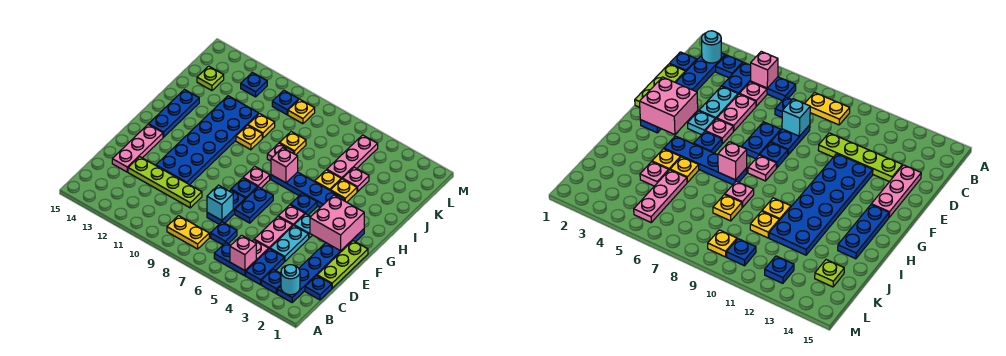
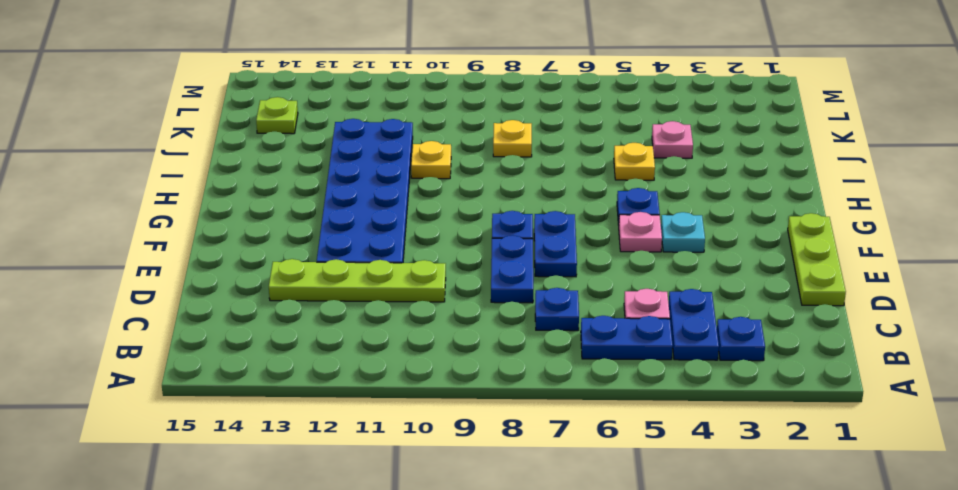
none -> blue plate B2:G2 level 1
none -> yellow plate B8:B9 level 1
none -> blue plate C1 level 1
none -> cyan plate D4:E4 level 1

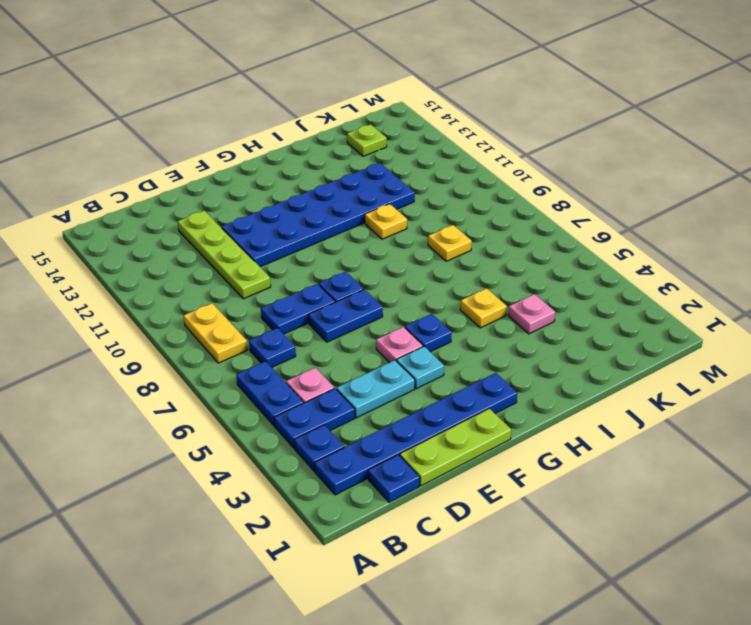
none -> pink plate D5:E5 level 1
none -> pink plate D14:F14 level 1
none -> pink plate G8 level 1
none -> blue plate G14:I14 level 1

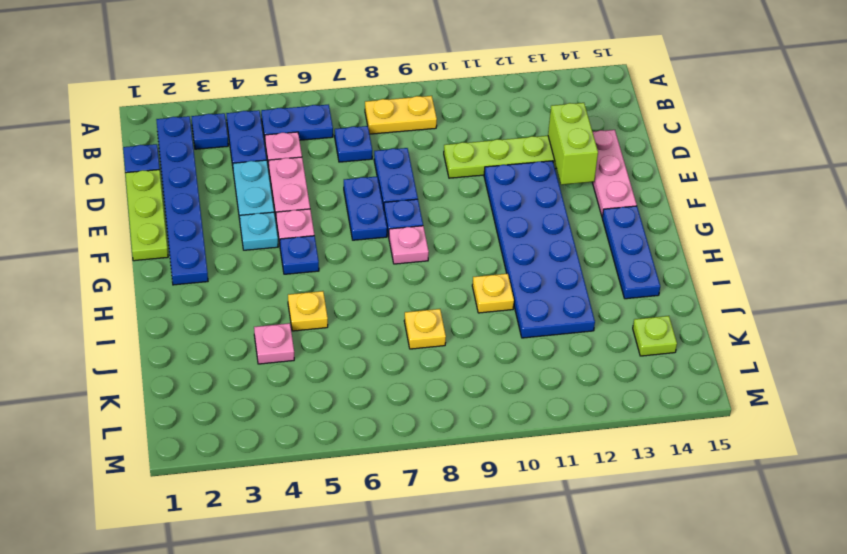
lime brick D13:E13 level 2 -> none
none -> blue plate H4:H7 level 1
none -> yellow plate I4 level 1
none -> pink plate I8 level 1
none -> pink plate J5:L5 level 1

